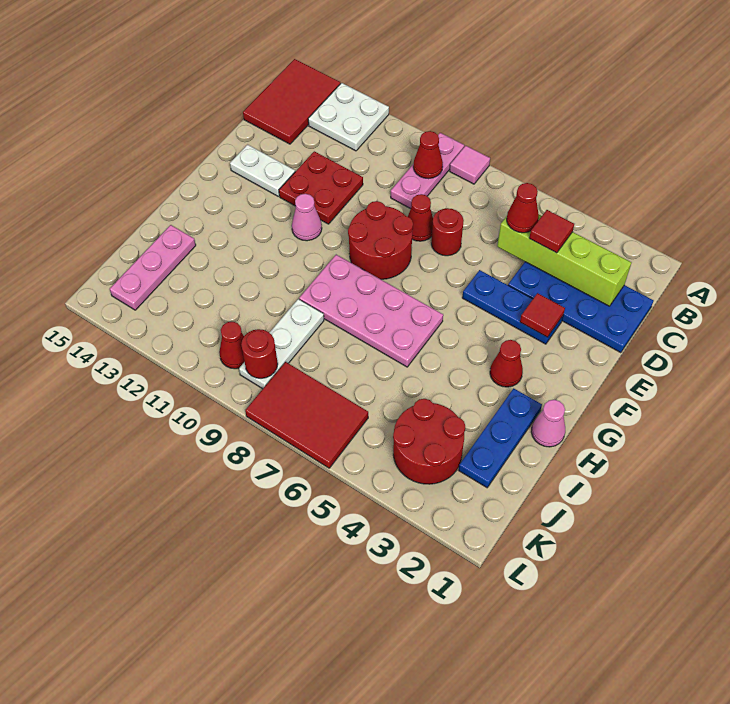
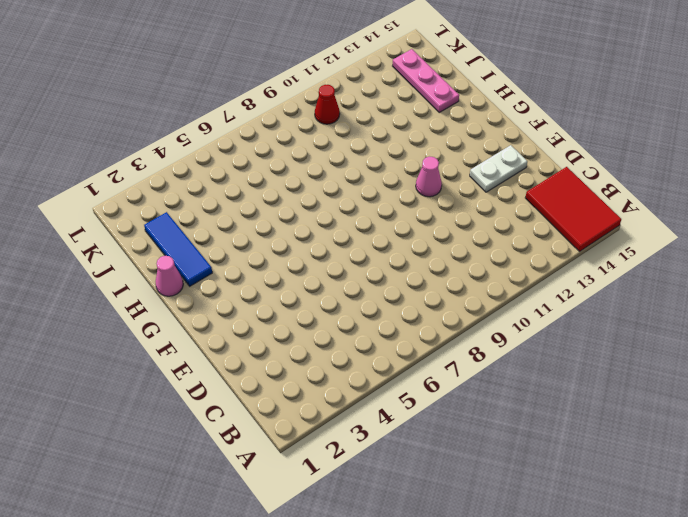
blue tile H2:J2 level 1 -> blue plate H2:J2 level 1
none -> pink tile A8 level 1
none -> pink plate A9:C9 level 1
none -> white plate A12:B13 level 1

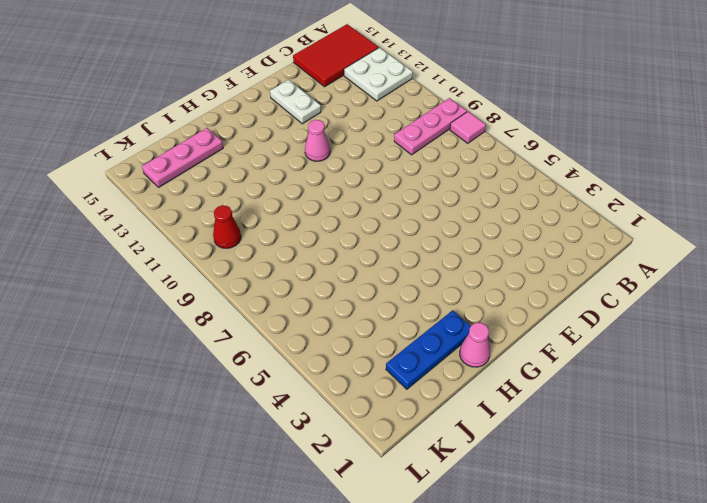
none -> blue plate C1:D4 level 1
none -> red round brick D7 level 1
none -> red cone D8 level 1

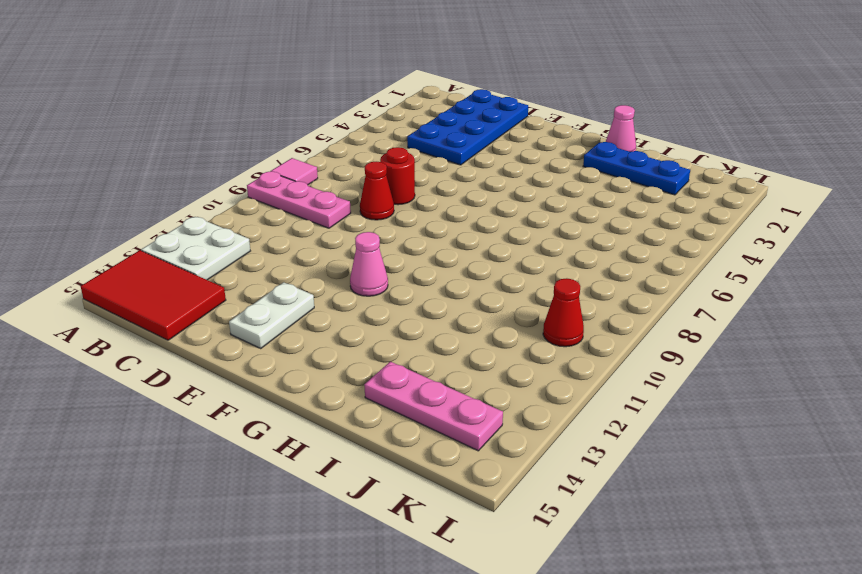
none -> red plate D11:E12 level 1
none -> blue plate E3:E5 level 1
none -> red round brick E8:F9 level 1

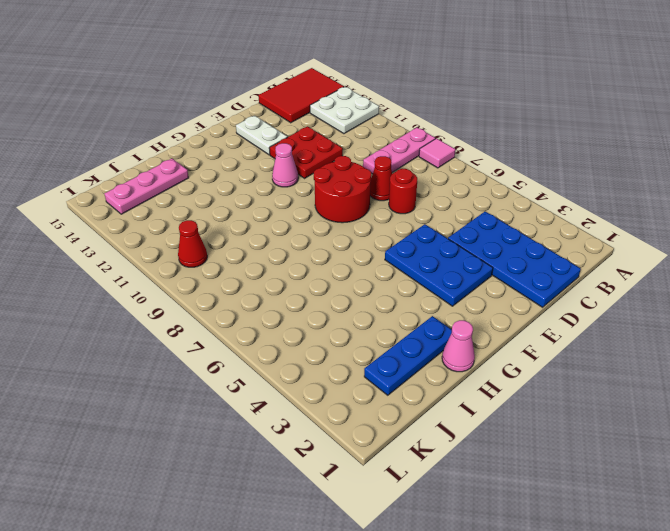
blue plate E3:F5 level 1 -> blue plate E3:E5 level 1
none -> red cone G3 level 1
none -> pink plate G6:H9 level 1
none -> white plate I9:K9 level 1

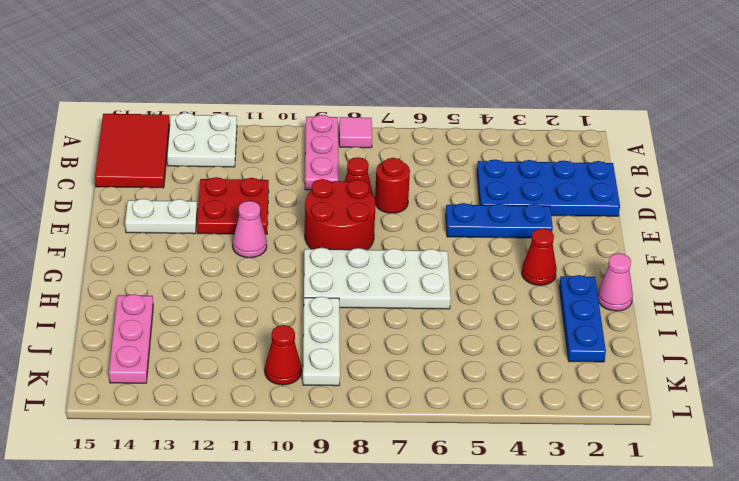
white plate G6:H9 level 1 -> pink plate G6:H9 level 1
none -> red round brick J3:K4 level 1
none -> red tile K6:L8 level 1
none -> red cone B9 level 2

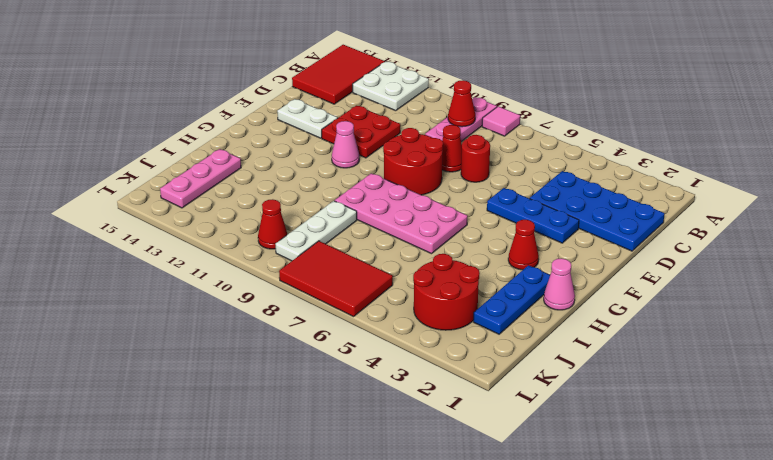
none -> lime brick C2:C5 level 2
none -> red tile E3 level 2
none -> red round brick K9 level 2

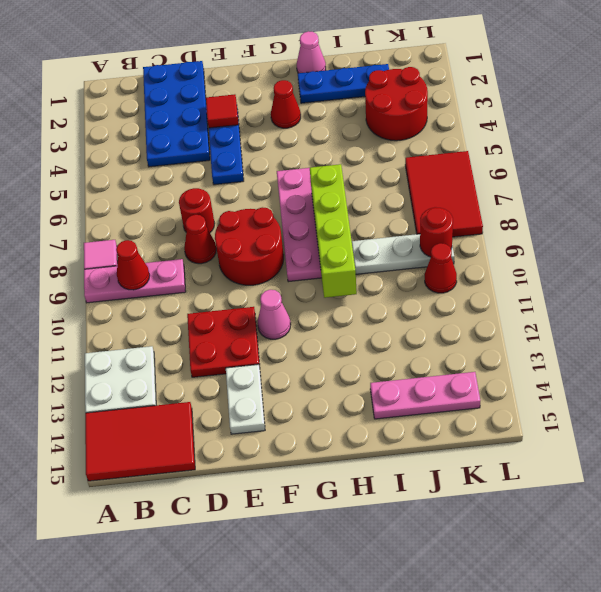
lime brick H7:H10 level 2 -> lime brick C2:C5 level 2
none -> red tile C4 level 3
none -> red cone C5 level 3

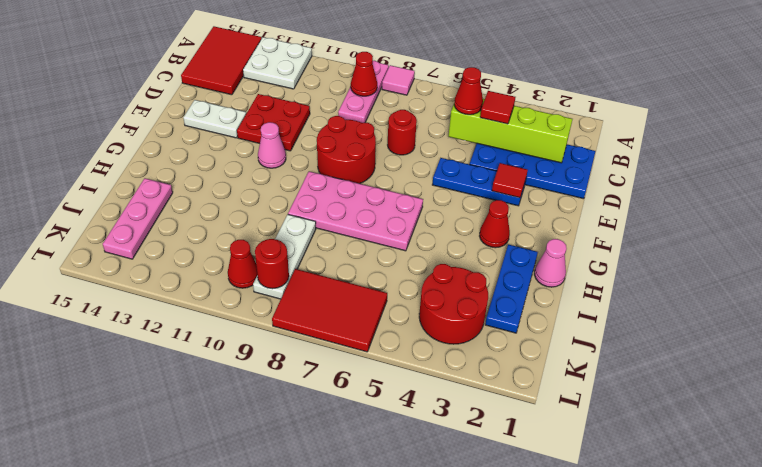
none -> red cone D8 level 1

